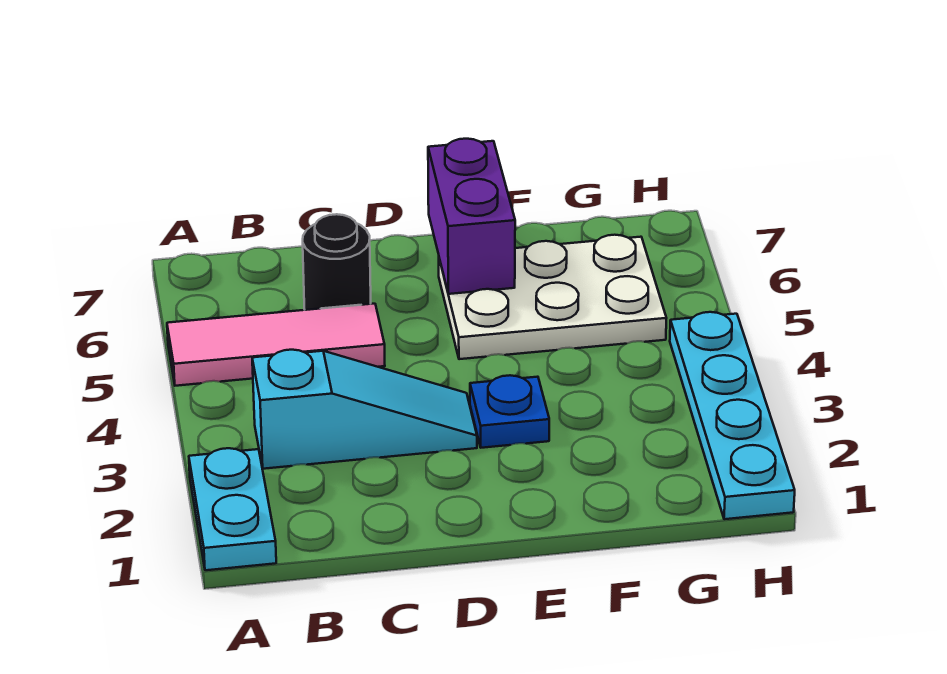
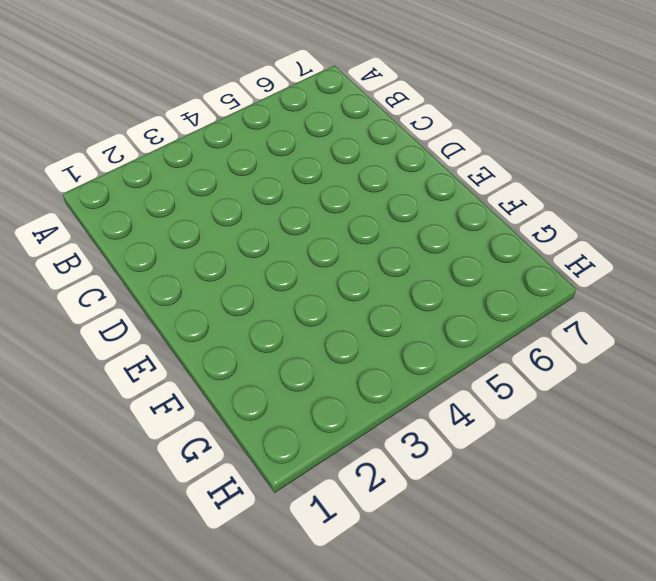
none -> cyan plate A1:A2 level 1
none -> pink tile A5:C5 level 1

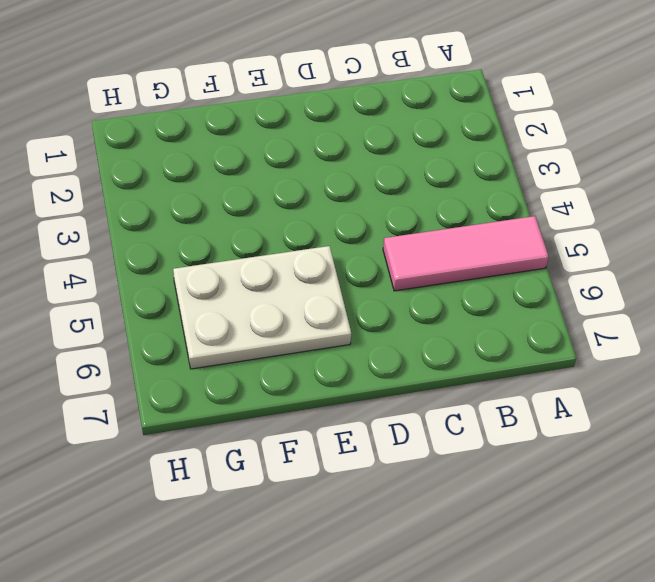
none -> cyan plate A1:A2 level 1
none -> cyan slope B3:D3 level 1 top B

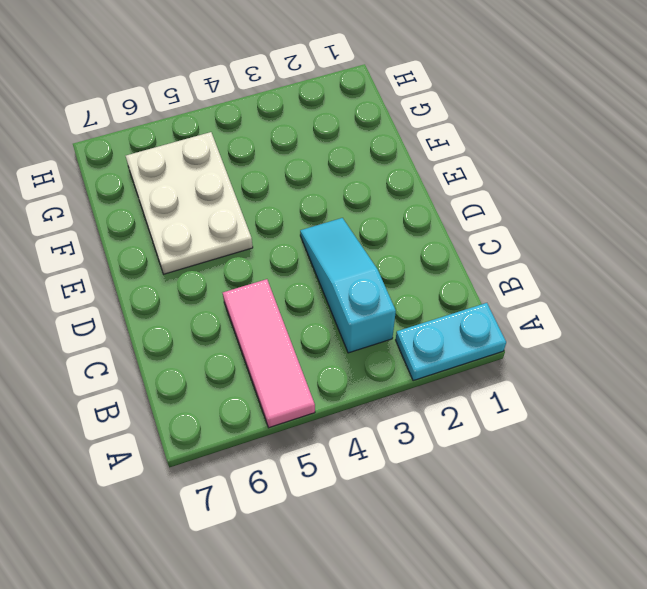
none -> black round brick C6 level 1
none -> blue plate E3 level 1

